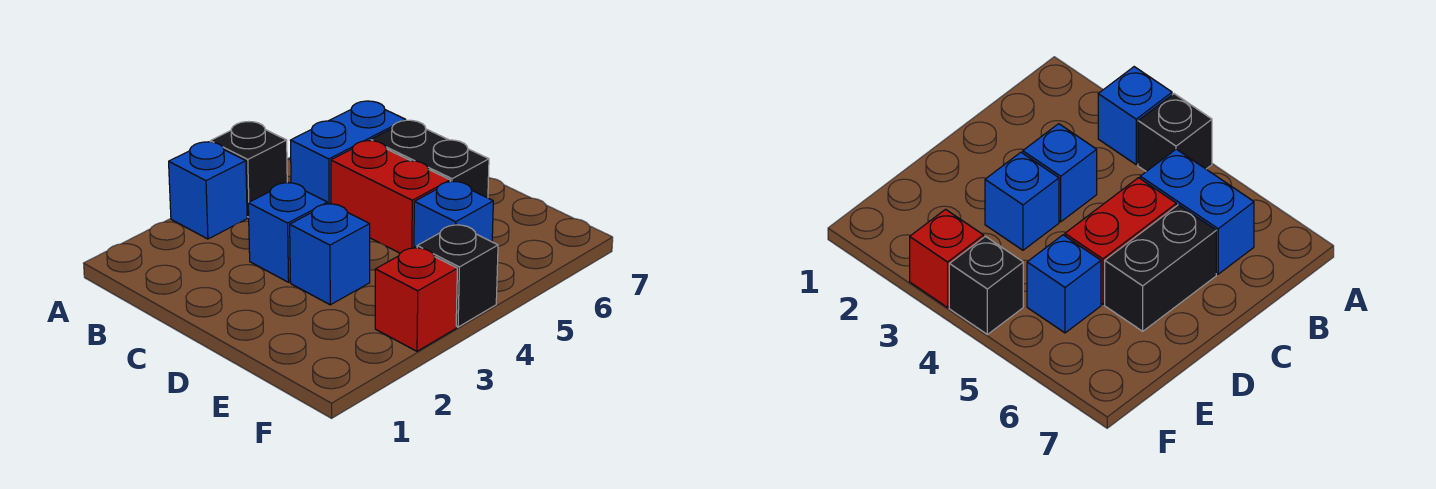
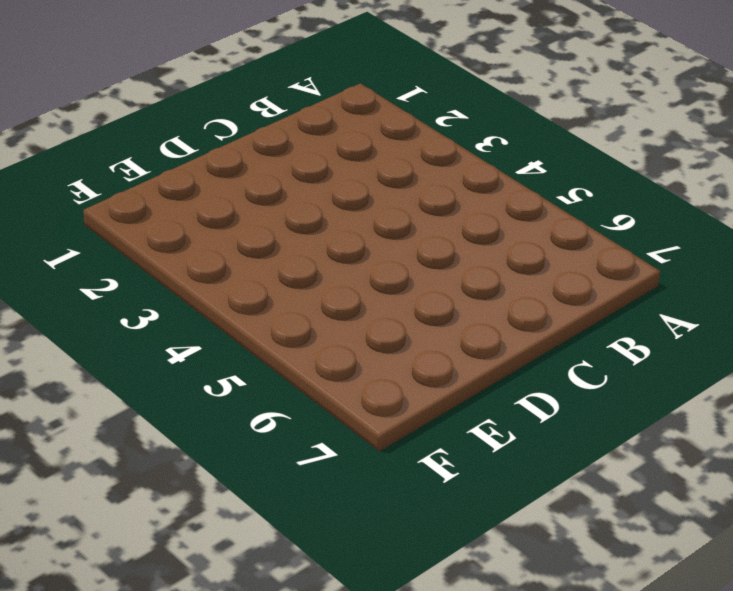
none -> blue brick A3 level 1
none -> black brick A4 level 1

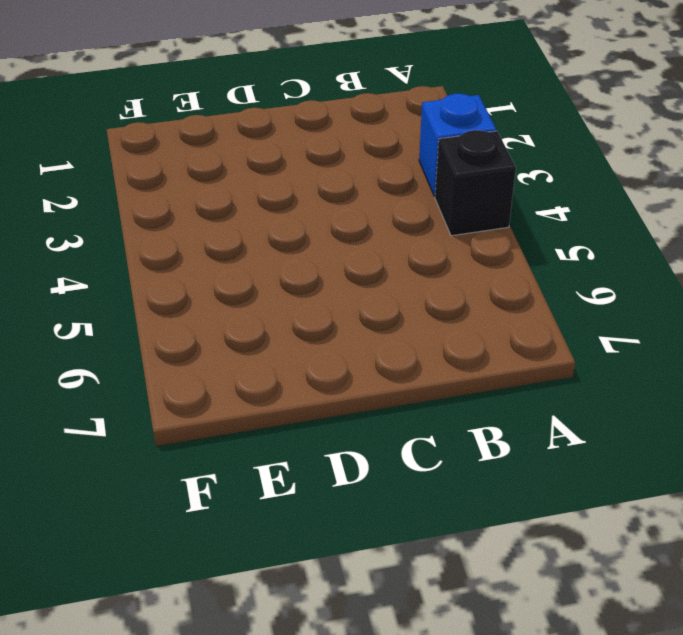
none -> blue brick B5:B6 level 1
none -> blue brick C3 level 1

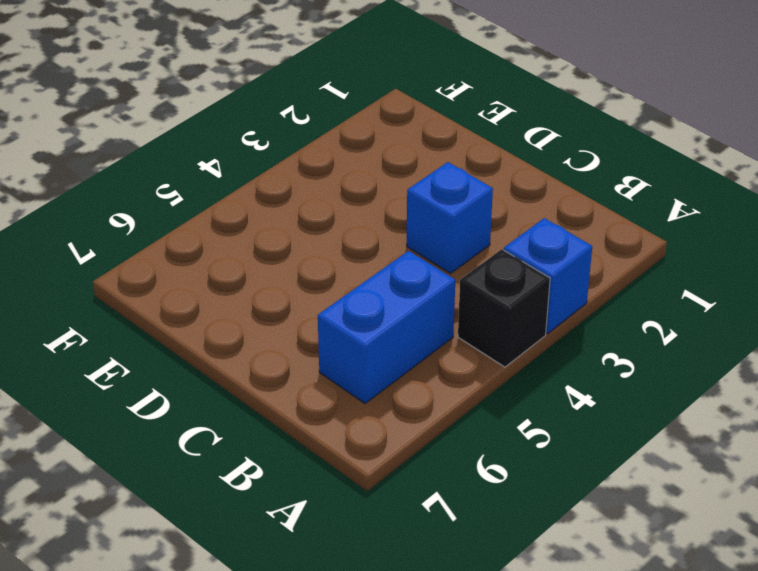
none -> red brick C5:D5 level 1
none -> black brick C6:D6 level 1

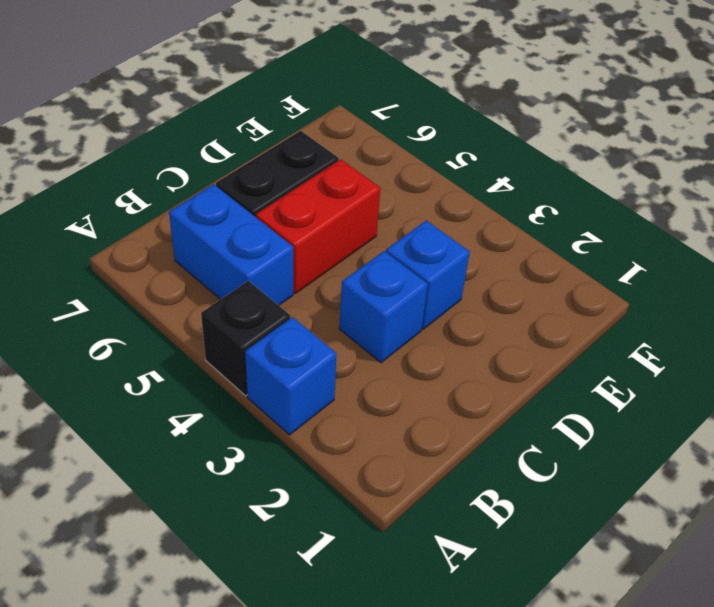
none -> blue brick E5 level 1
none -> red brick F3 level 1

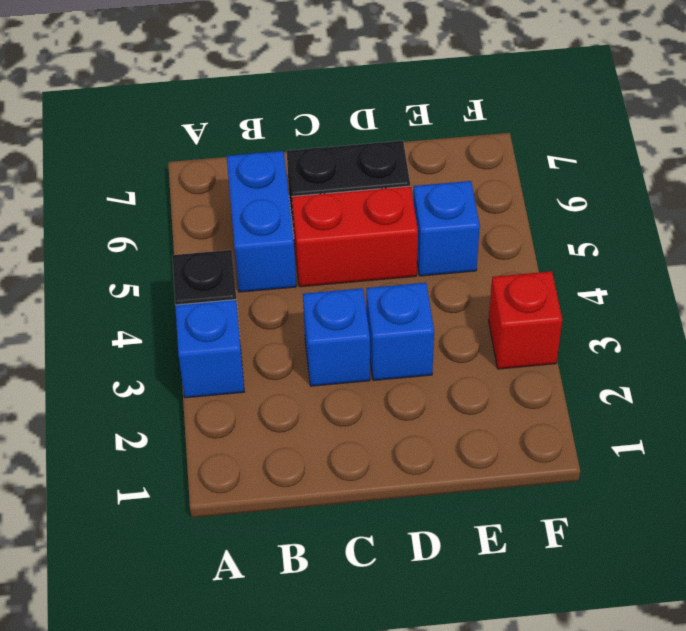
none -> black brick F4 level 1

